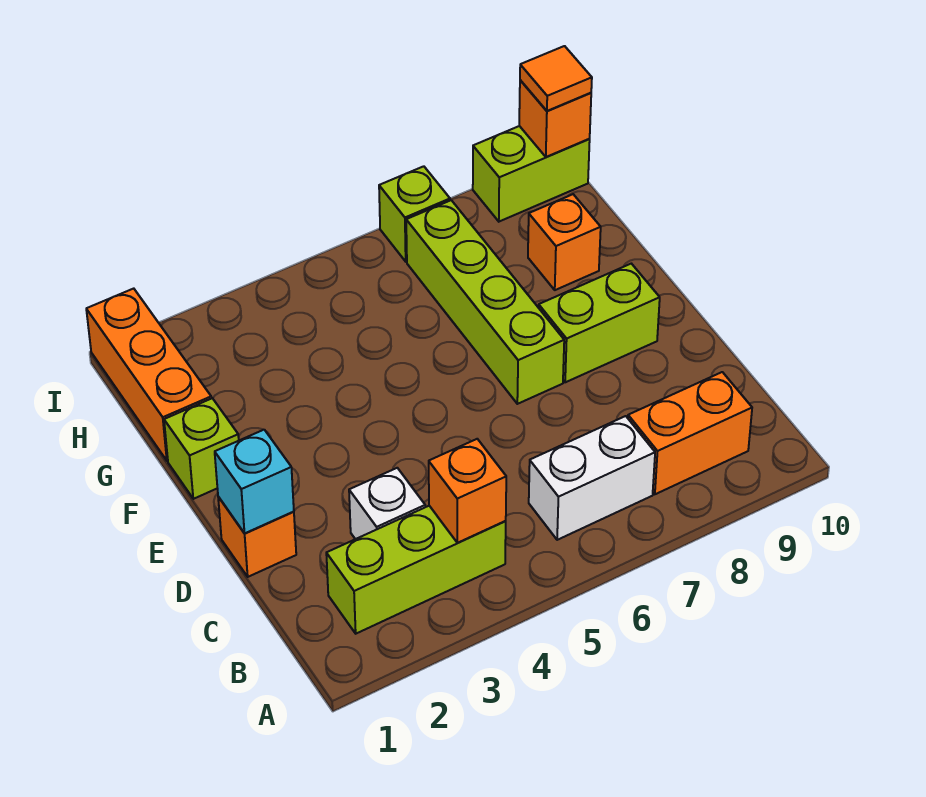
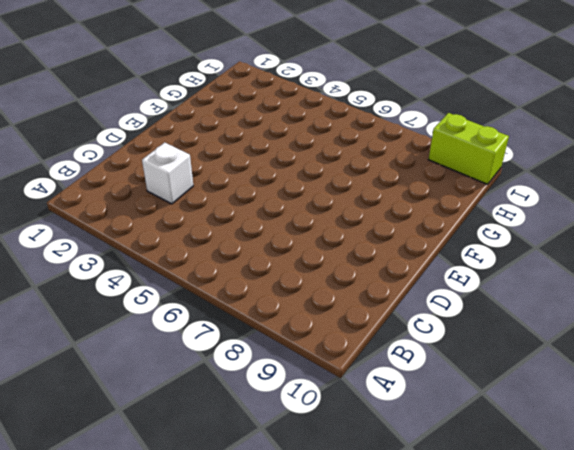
none -> lime brick B2:B4 level 1
none -> white brick B6:B7 level 1
none -> orange brick B8:B9 level 1

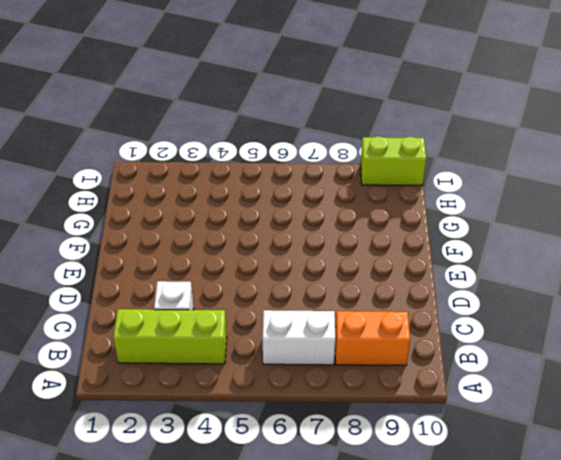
none -> orange brick D1 level 1
none -> lime brick E7:H7 level 1
none -> lime brick E8:E9 level 1

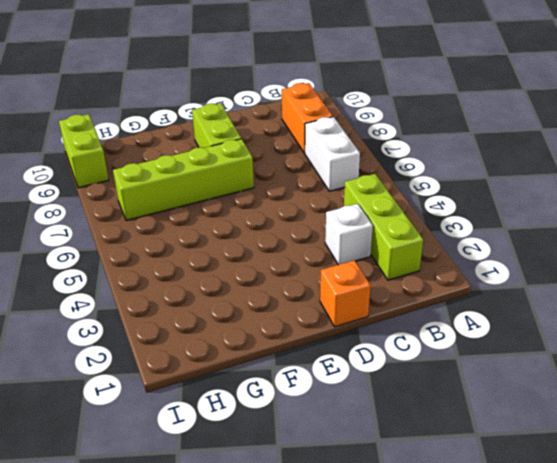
none -> lime brick F1 level 1
none -> orange brick G1:I1 level 1
none -> orange brick G9 level 1

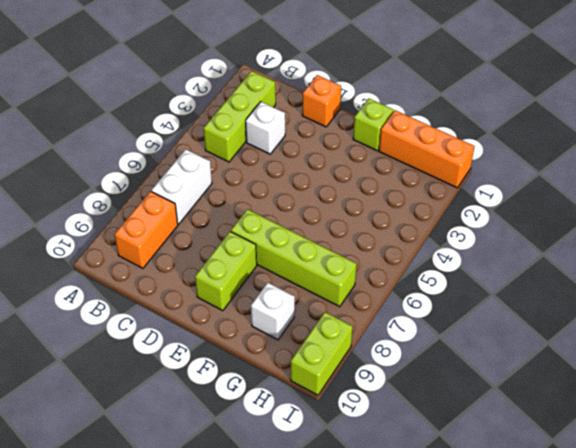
white brick G9 level 1 -> orange brick G9 level 1
none -> lime brick I7 level 1
none -> orange brick B4 level 2
none -> cyan brick D1 level 2

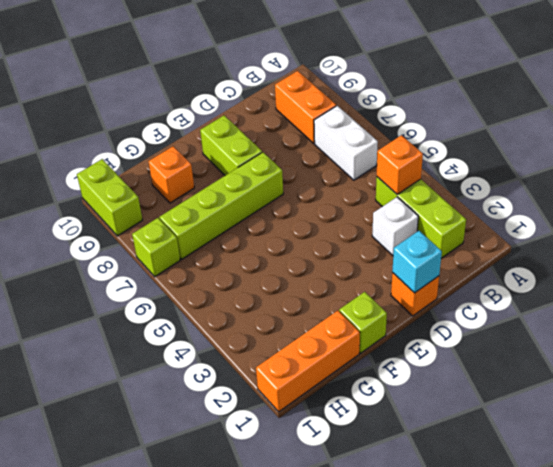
none -> orange brick I10 level 2
none -> orange tile I10 level 3

